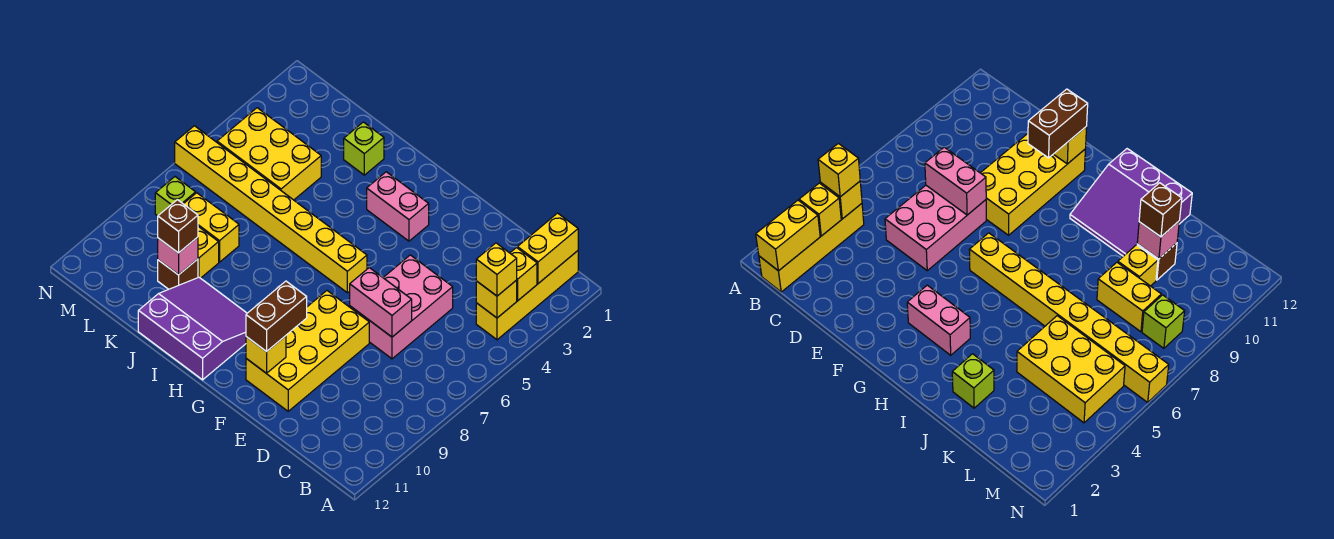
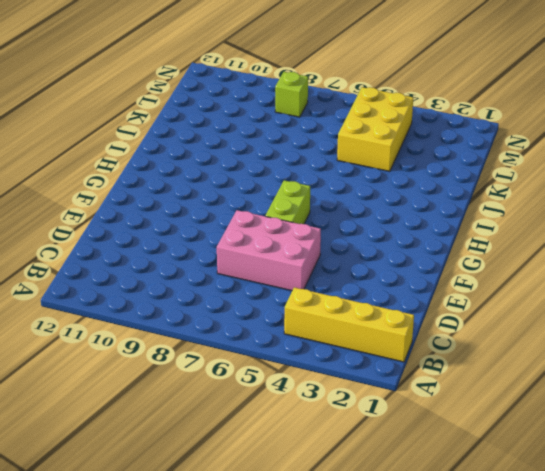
lime brick F6:G6 level 1 -> yellow brick G6:N6 level 1
none -> yellow brick E8:F11 level 1
none -> pink brick G3:H3 level 1
none -> purple slope H10:J12 level 1 top 12

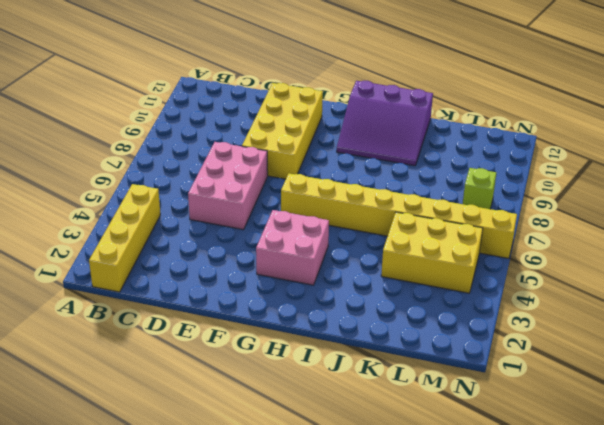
pink brick G3:H4 level 1 -> pink brick G3:H3 level 1
none -> lime brick J2 level 1
none -> yellow brick K8:L8 level 1
none -> yellow brick K9 level 1

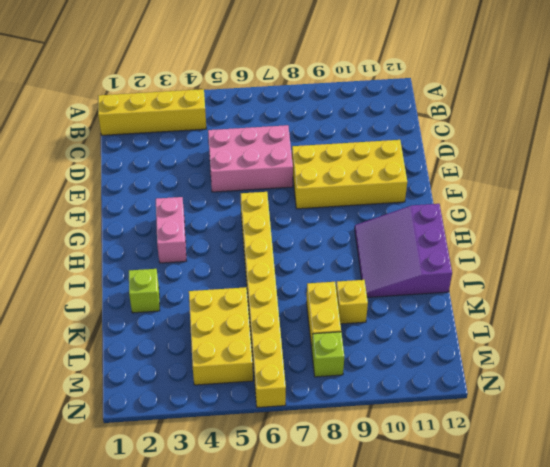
none -> brown brick K10 level 1
none -> yellow brick B1:B2 level 2
none -> yellow brick B3 level 2

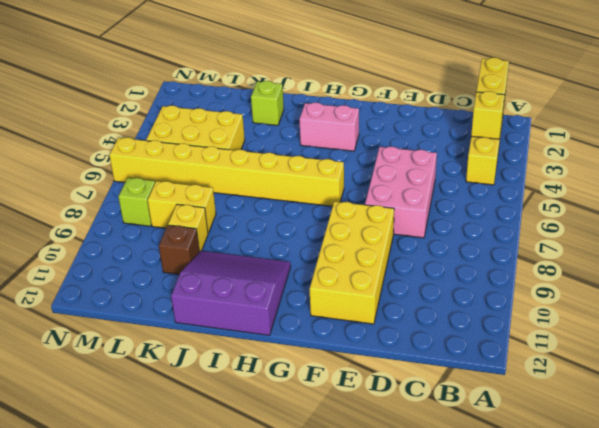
none -> yellow brick B4 level 2
none -> pink brick D7:E7 level 2
none -> yellow brick F11 level 2

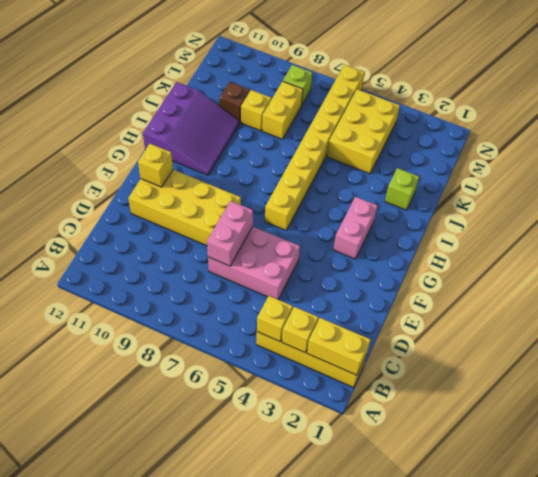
none -> pink brick K10 level 2
none -> yellow brick B4 level 3
none -> brown brick F10:F11 level 3

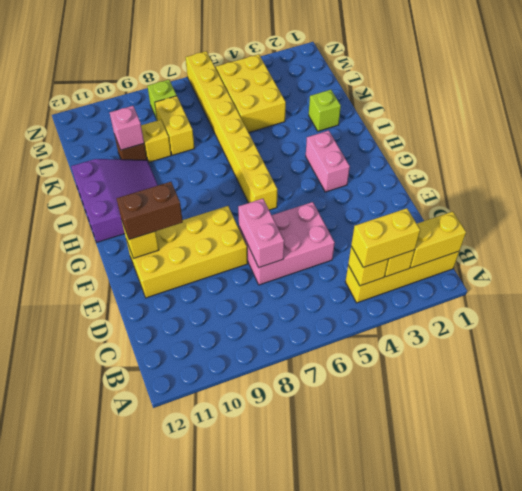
yellow brick B3:B4 level 3 -> yellow brick B4 level 3
none -> brown brick K10 level 3

